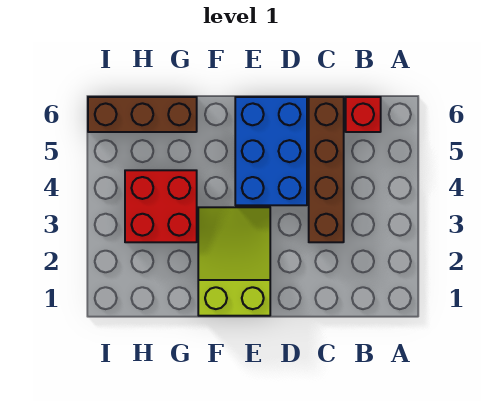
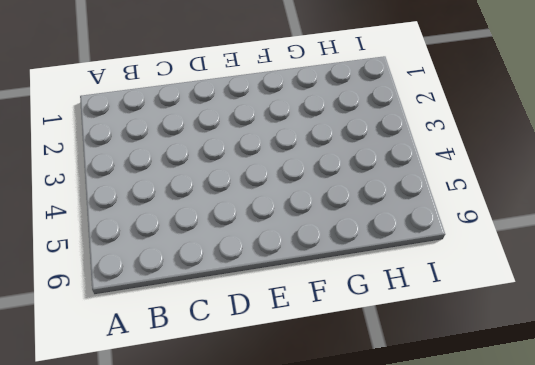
none -> red brick B6 level 1
none -> brown brick C3:C6 level 1

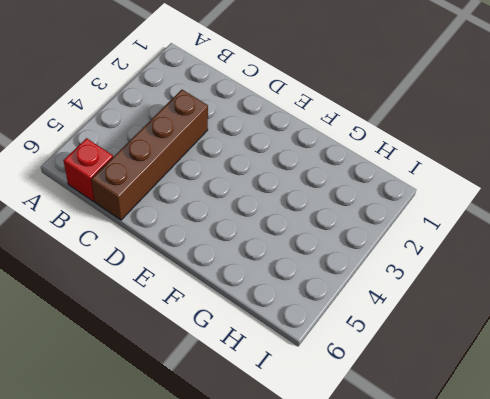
none -> blue brick D4:E6 level 1
none -> lime slope E1:F3 level 1 top 1

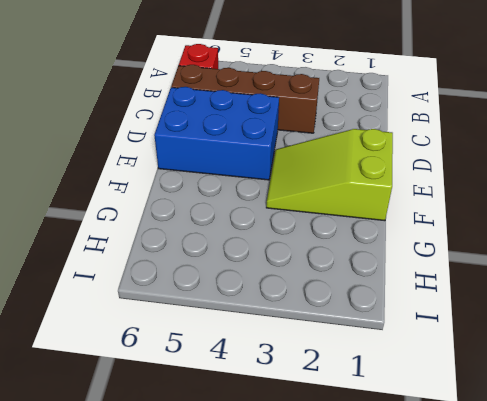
none -> red brick G3:H4 level 1
none -> brown brick G6:I6 level 1

